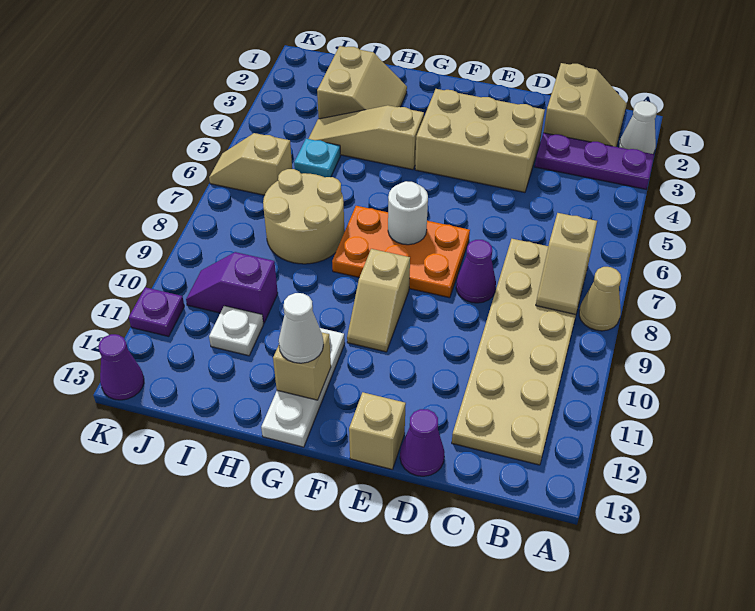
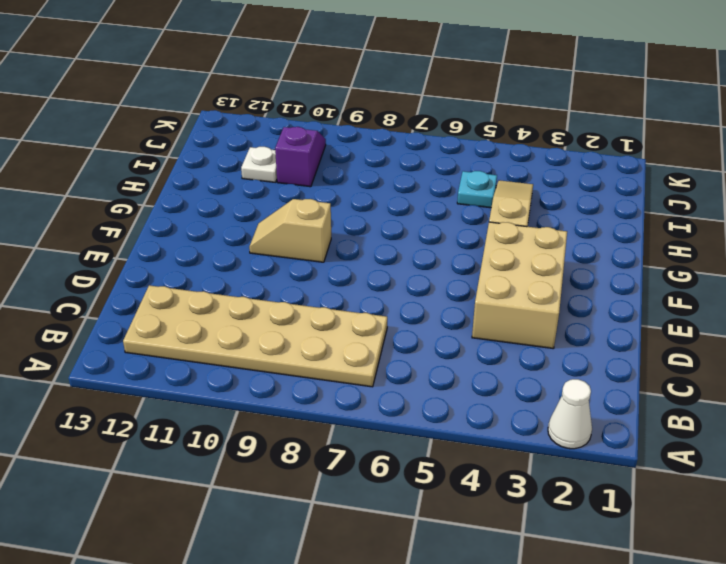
none -> purple plate A3:C3 level 1
none -> tan cone A8 level 1
none -> tan slope B1:C2 level 1 top C

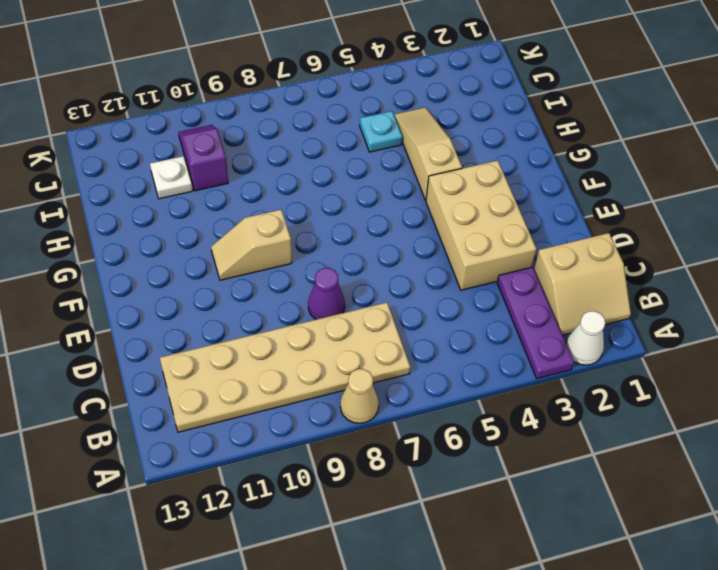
none -> purple cone D13 level 1
none -> orange plate E7:G8 level 1
none -> tan brick E13 level 1

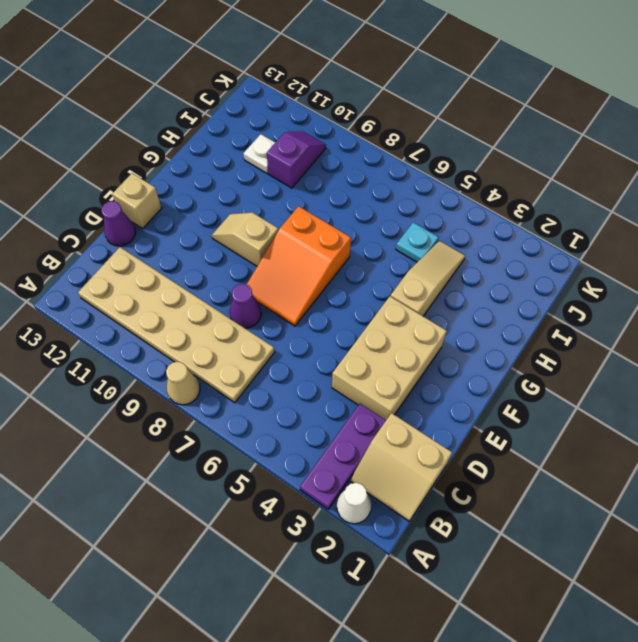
orange slope E7:G8 level 1 top G -> orange plate E7:G8 level 1
none -> white plate G11:G13 level 1
none -> tan slope H2:I3 level 1 top I
none -> tan round brick H7:I8 level 1

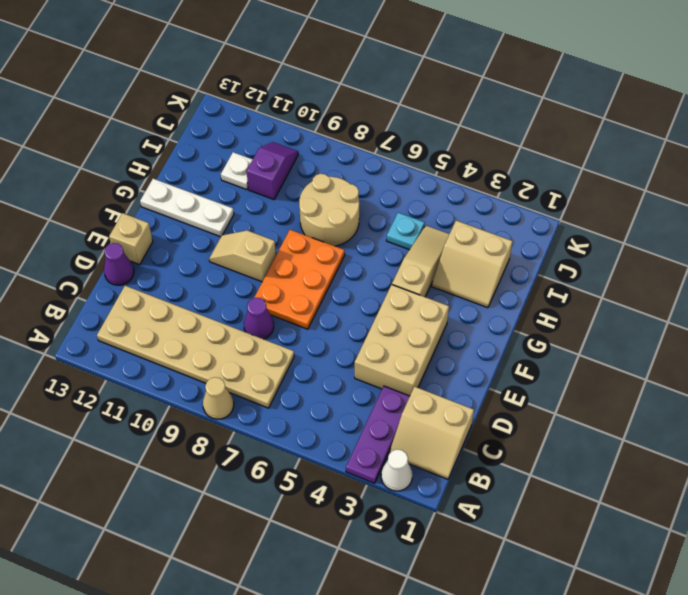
none -> tan slope J6:K6 level 1 top J
none -> purple plate K11 level 1
none -> purple cone K13 level 1

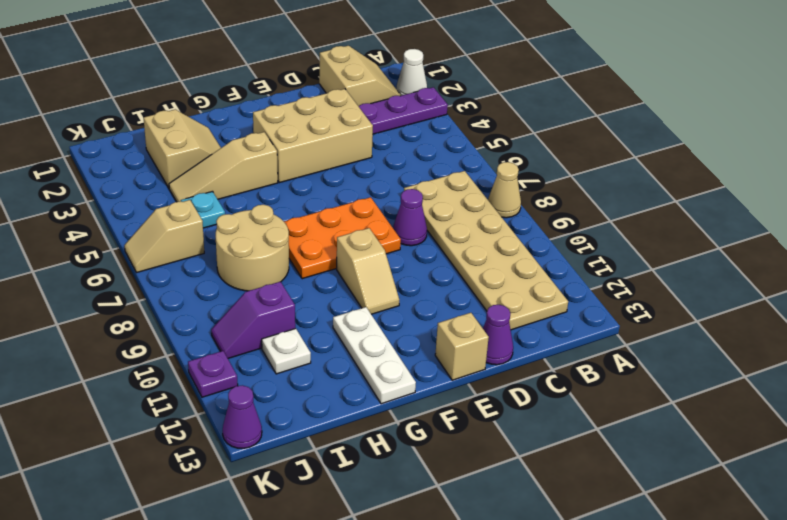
none -> tan slope B7:B8 level 2 top 7
none -> white round brick F7 level 2
none -> tan brick G12 level 2

